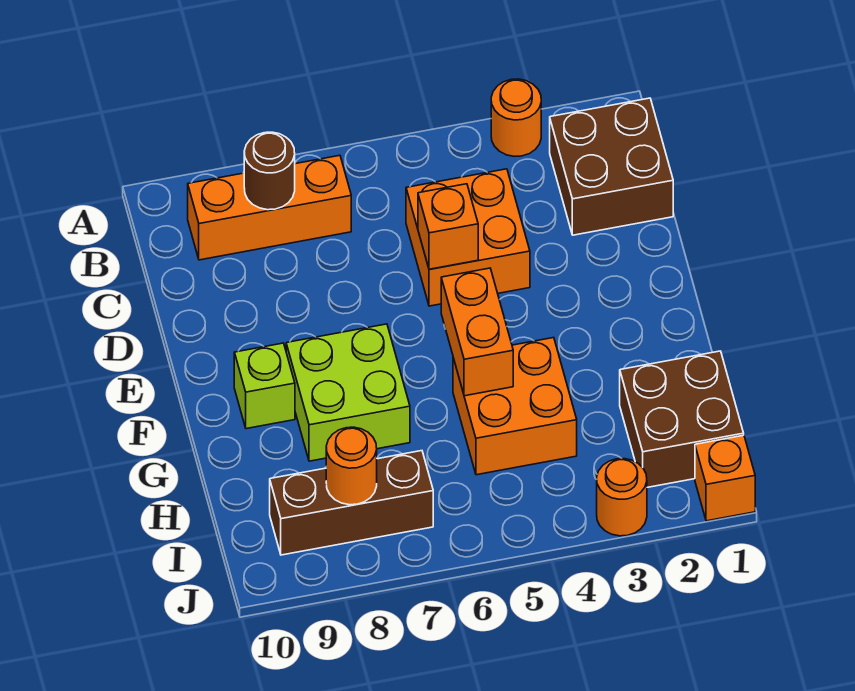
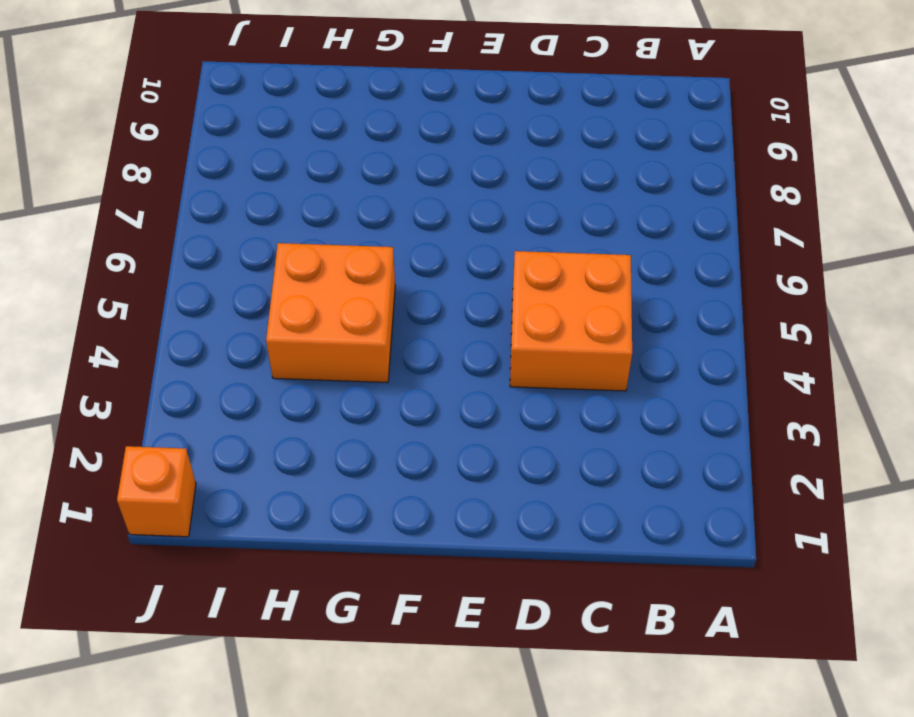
none -> orange round brick A3 level 1
none -> brown brick B1:C2 level 1
none -> orange brick B7:B9 level 1

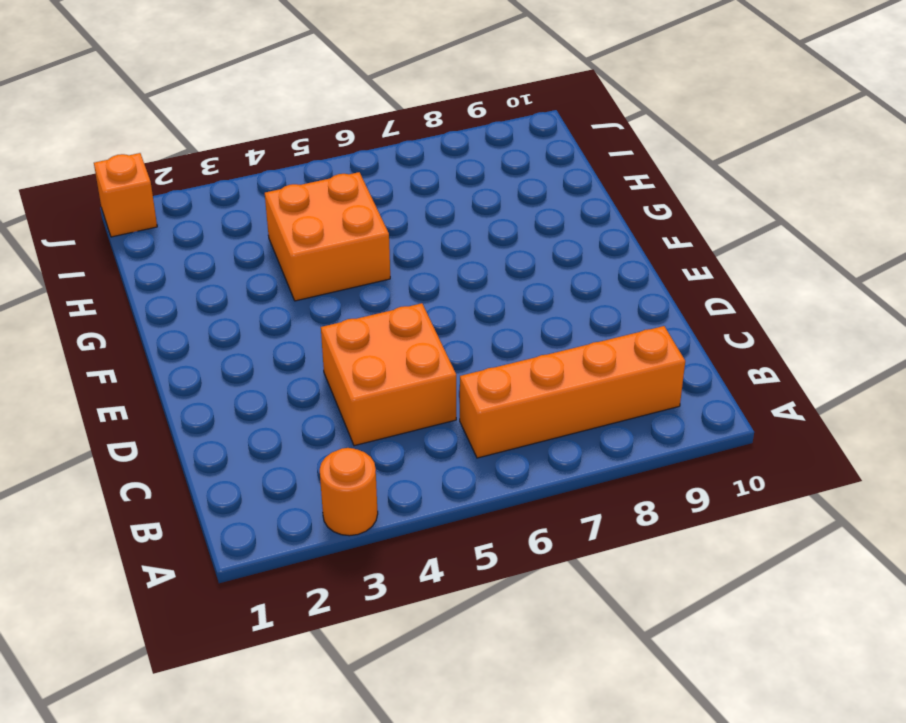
orange brick B6:B9 level 1 -> orange brick B7:B9 level 1
none -> brown brick B1:C2 level 1
none -> lime brick F7:G8 level 1
none -> lime brick F9 level 1

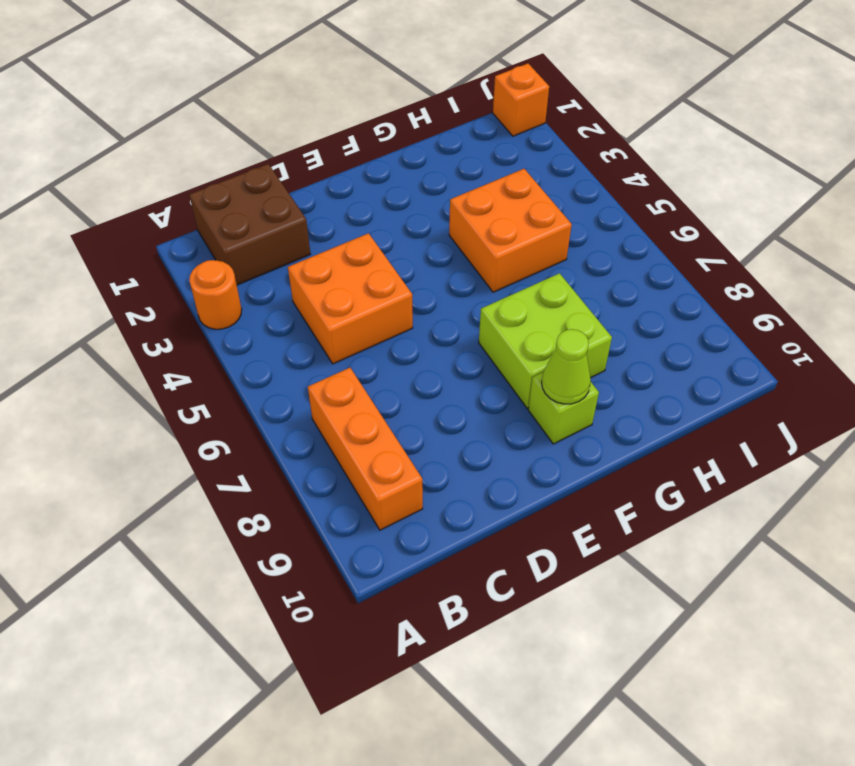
lime cone F9 level 2 -> none
none -> brown brick H1:I2 level 1
none -> brown brick I7:I9 level 1
none -> orange round brick J3 level 1

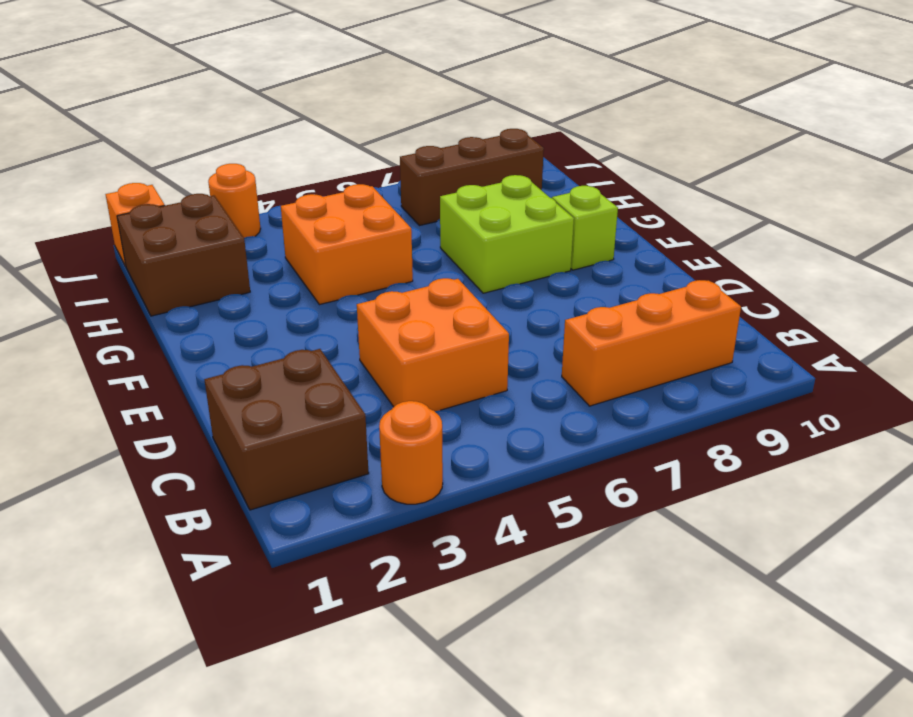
none -> brown round brick B8 level 2
none -> orange brick D5 level 2
none -> orange brick F5:G5 level 2

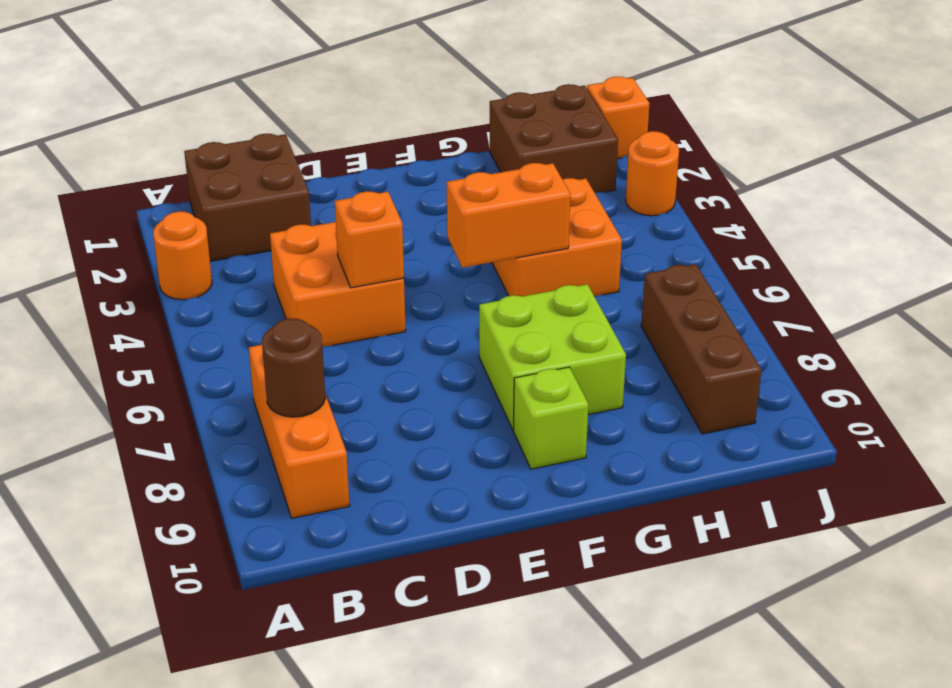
none -> orange round brick I8 level 2

